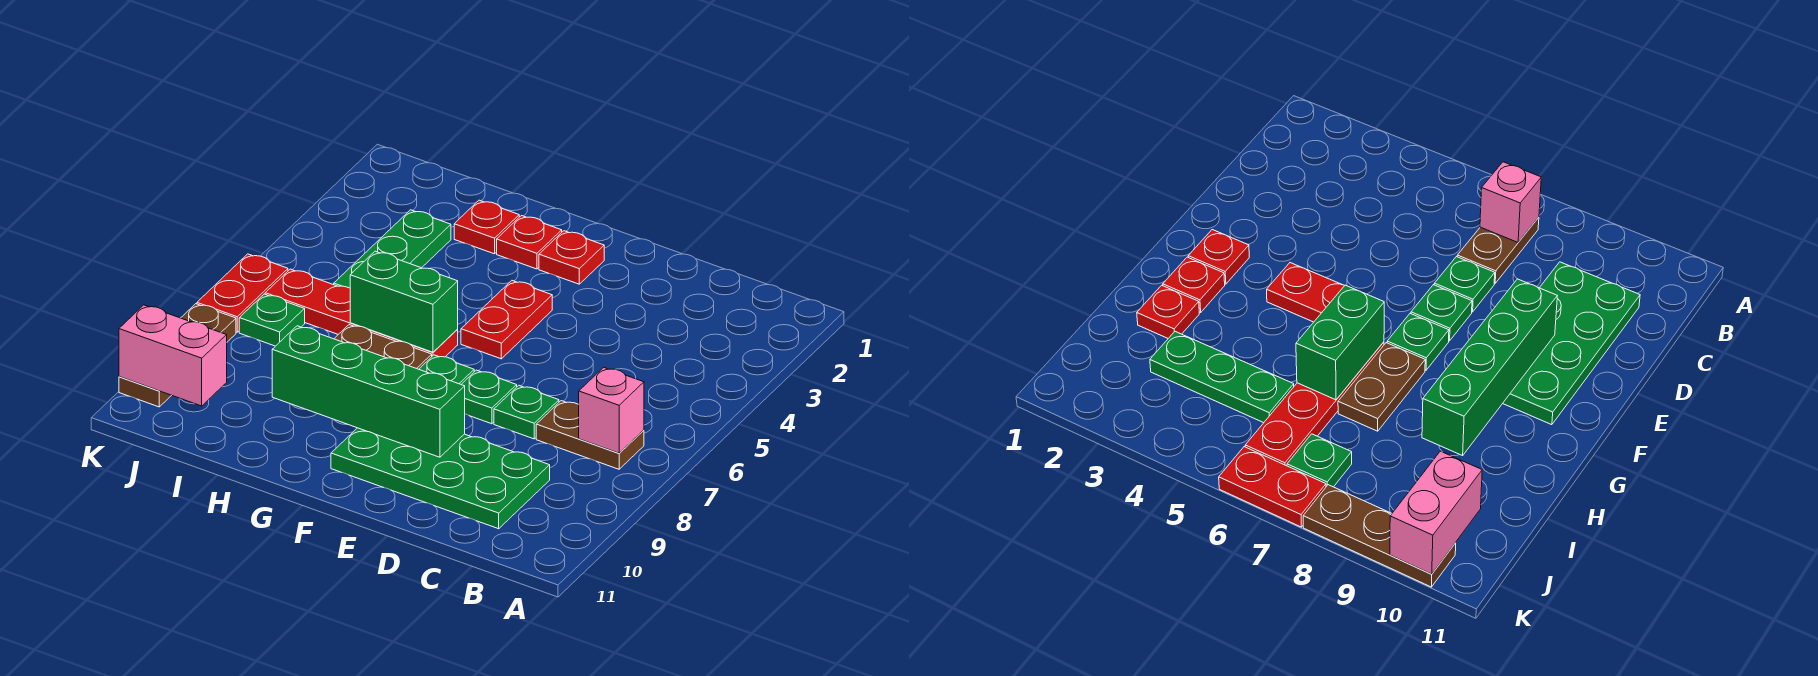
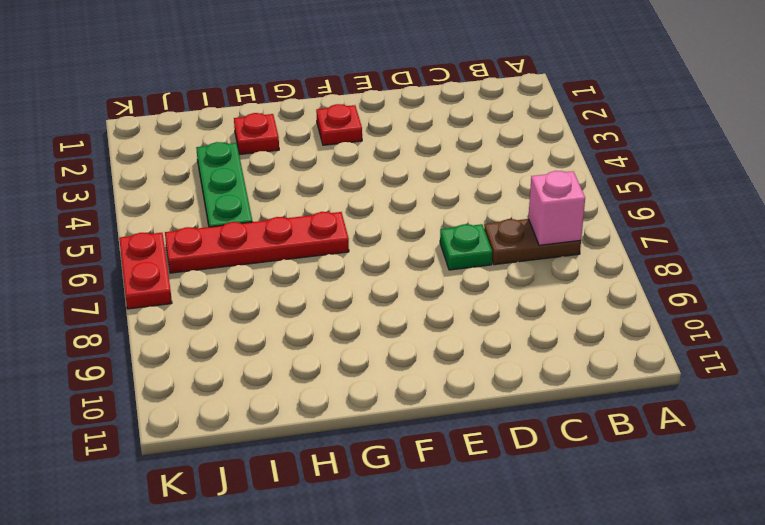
none -> green plate C9:F10 level 1
none -> green plate E7 level 1
none -> red plate F4:F5 level 1

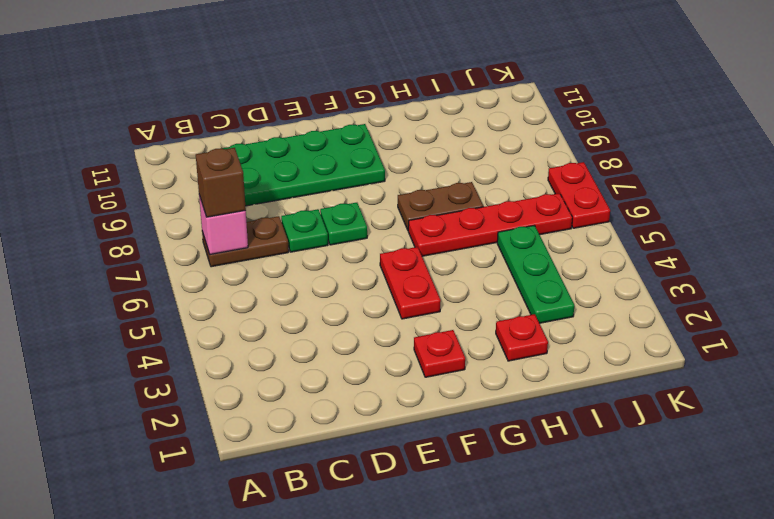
brown brick B7 level 3 -> none
none -> green plate F7 level 1
none -> red plate G2 level 1
none -> green plate J7 level 1

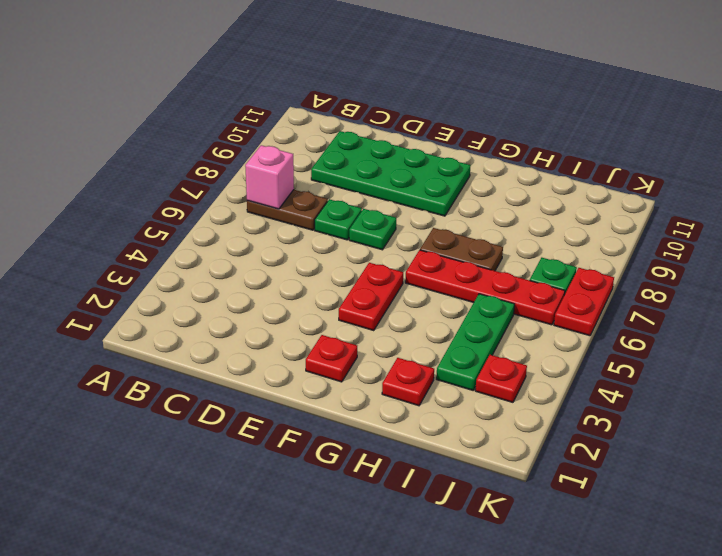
red plate J3 level 1 -> red plate G2 level 1
none -> green plate F7 level 1
none -> brown plate K8:K10 level 1
none -> green brick E9:H9 level 2

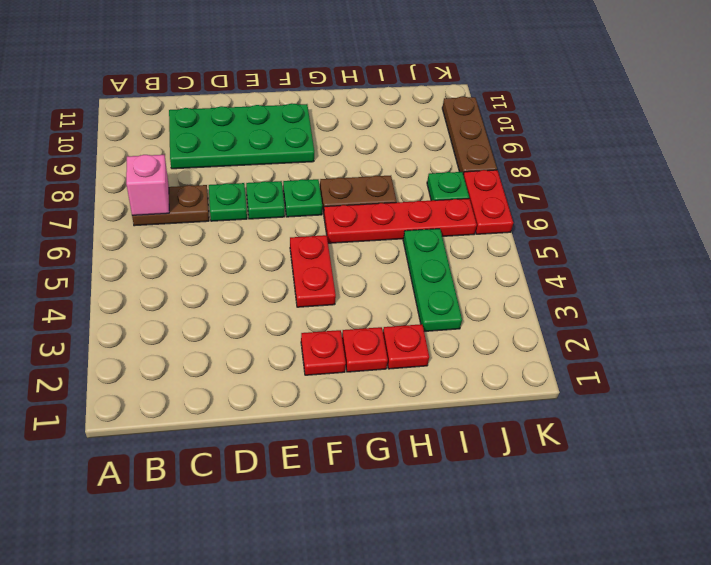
none -> green brick E9:H9 level 2
none -> green brick G6:H6 level 2
none -> pink brick J10:K10 level 2

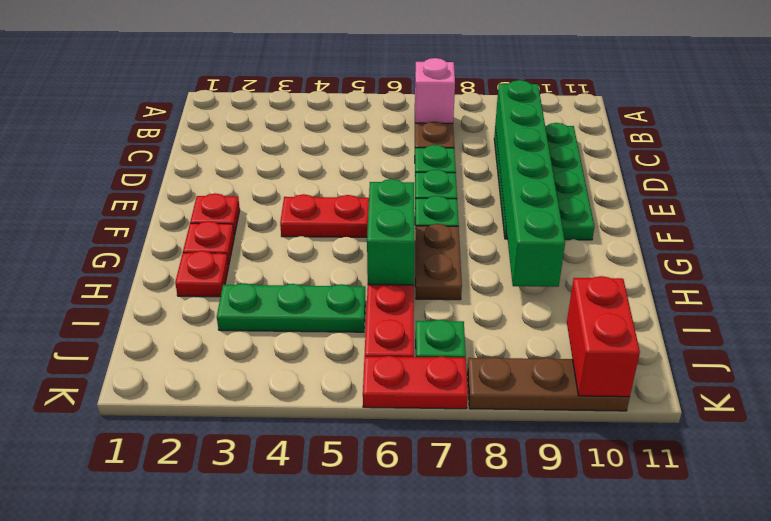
green brick C9:H9 level 2 -> green brick E9:H9 level 2
red brick J10:K10 level 2 -> pink brick J10:K10 level 2

